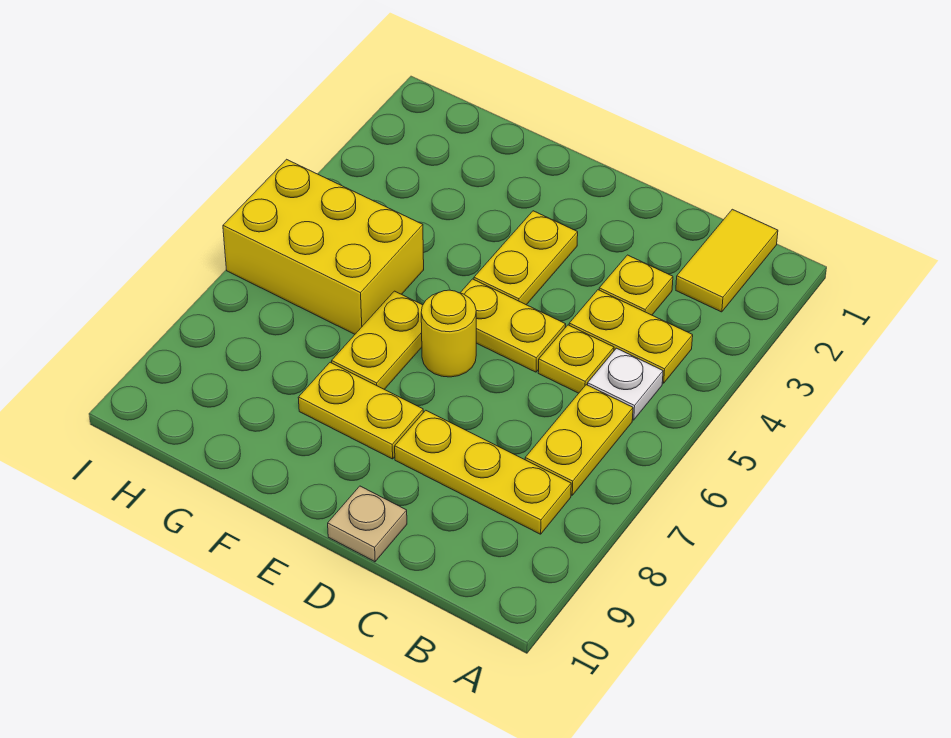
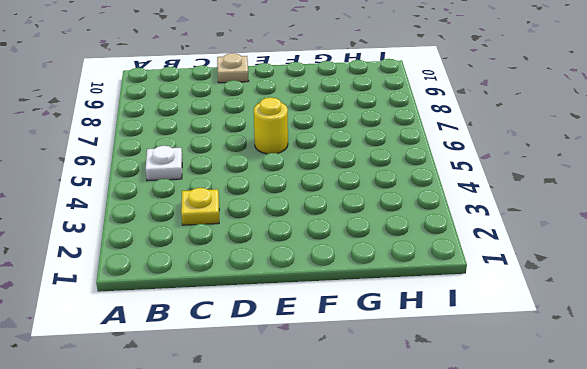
none -> yellow tile B1:B2 level 1
none -> yellow plate B4:C4 level 1
none -> yellow plate B6:B7 level 1

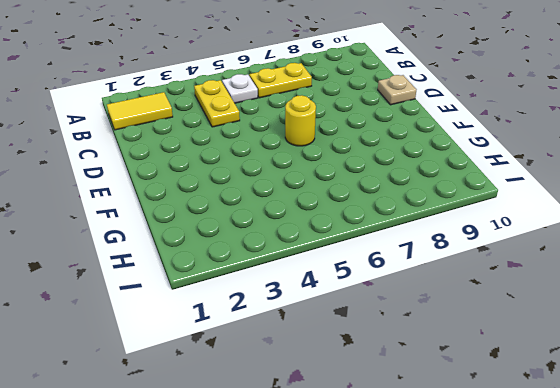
none -> yellow plate B8:D8 level 1
none -> yellow plate C3 level 1
none -> yellow plate C5 level 1

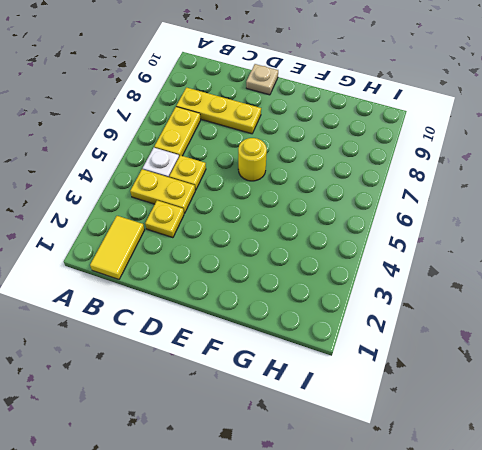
none -> yellow plate D5:E5 level 1
none -> yellow plate E3:E4 level 1
none -> yellow plate E8:F8 level 1

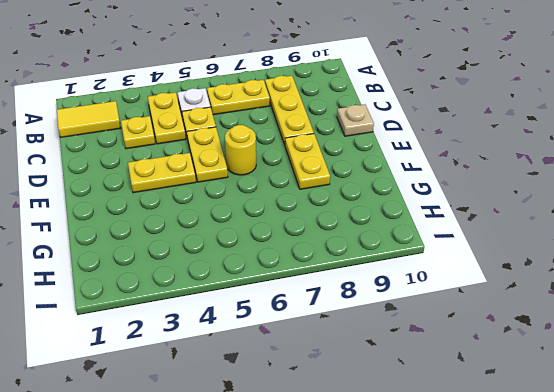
none -> yellow plate F6:F7 level 1
none -> yellow brick G5:I6 level 1

